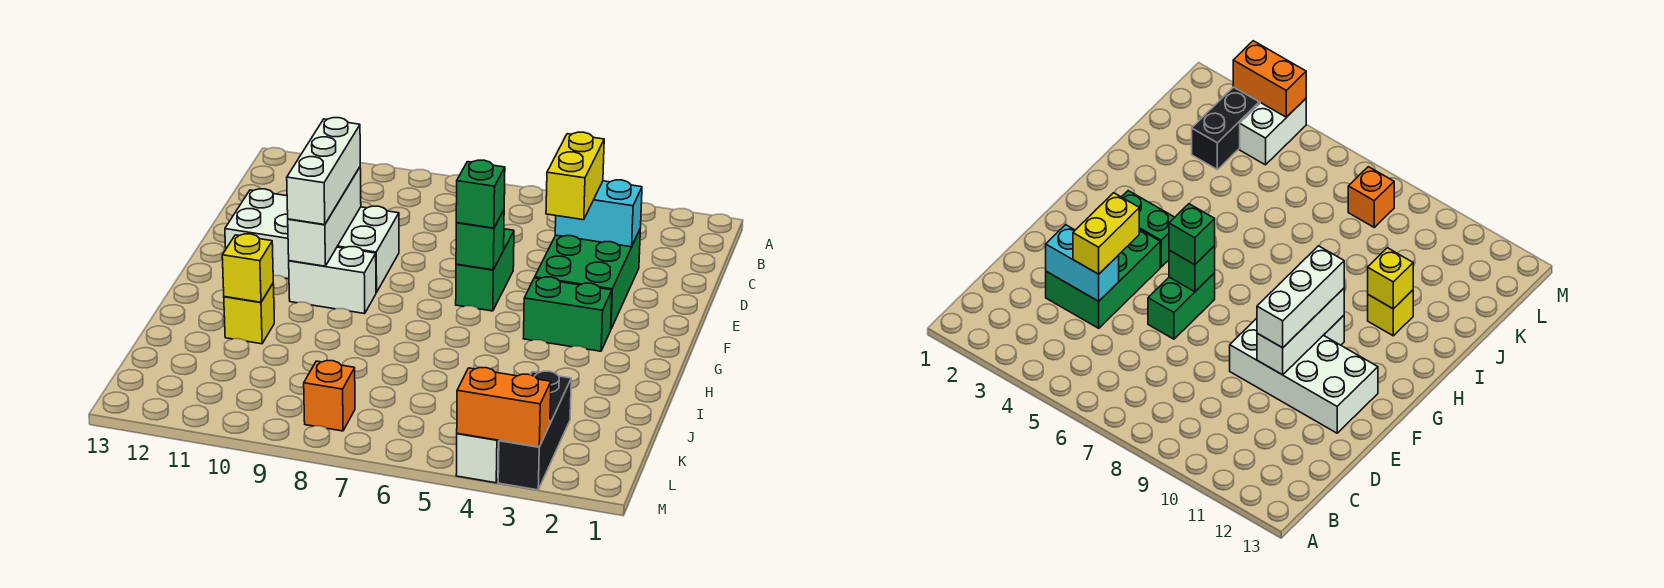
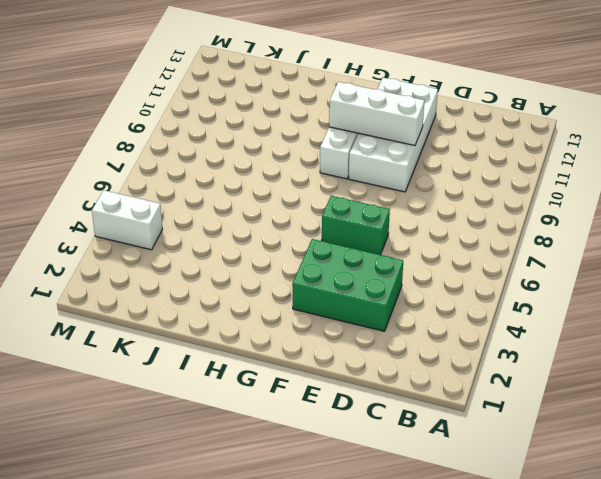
none -> green brick G3:G4 level 1
none -> yellow brick I11 level 1
none -> black brick K3:M3 level 1

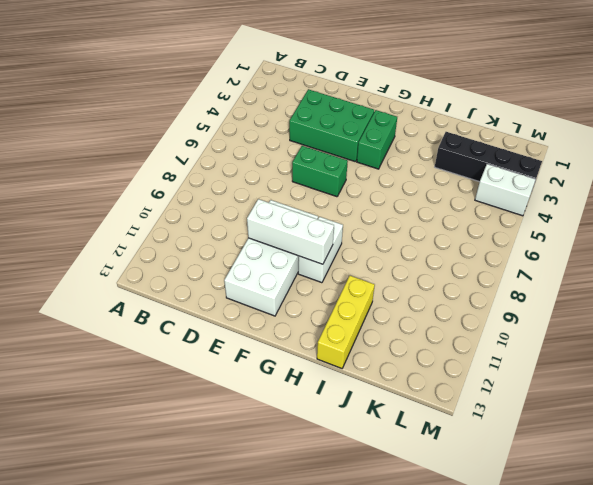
yellow brick I11:I13 level 1 -> yellow brick I11 level 1
black brick J3:M3 level 1 -> black brick K3:M3 level 1
none -> orange brick L8 level 1
none -> cyan brick D3:D4 level 2
none -> green brick F6 level 2

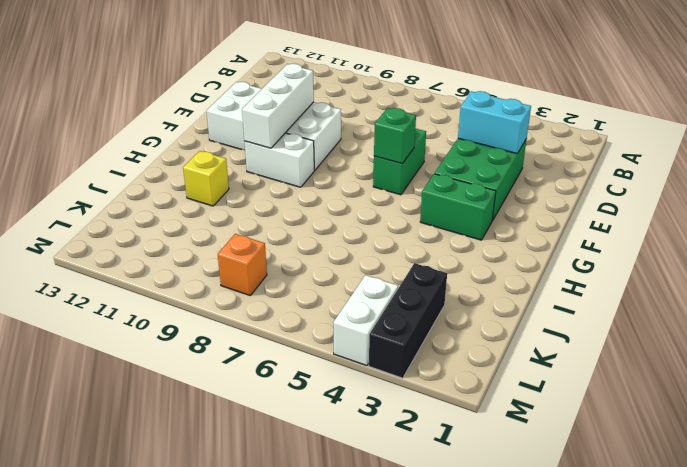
none -> yellow brick I11 level 2
none -> orange brick M3:M4 level 2
none -> yellow brick D4:E4 level 3

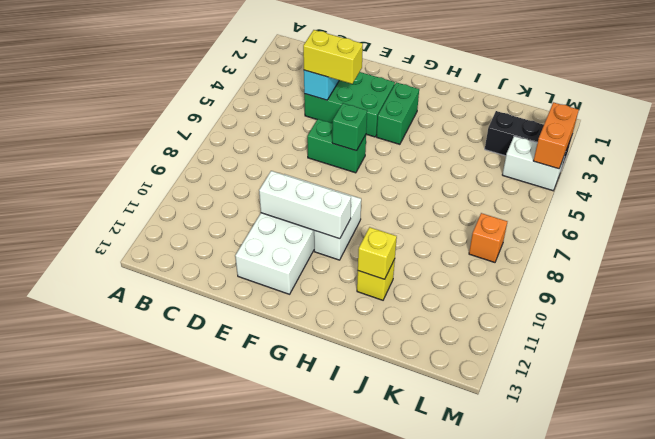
none -> white brick E10:G10 level 3
none -> green brick F6 level 3

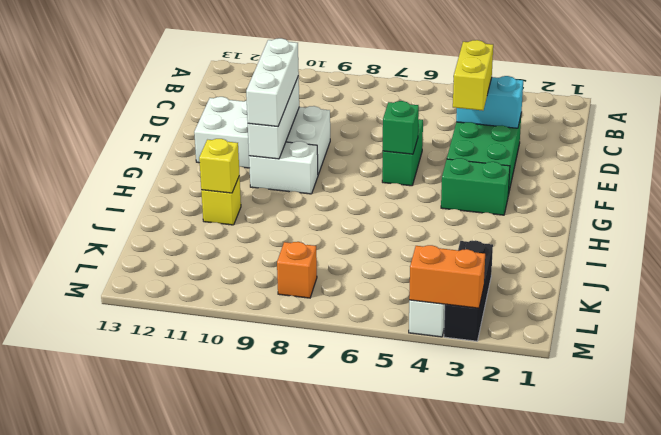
none -> green brick F6 level 3

